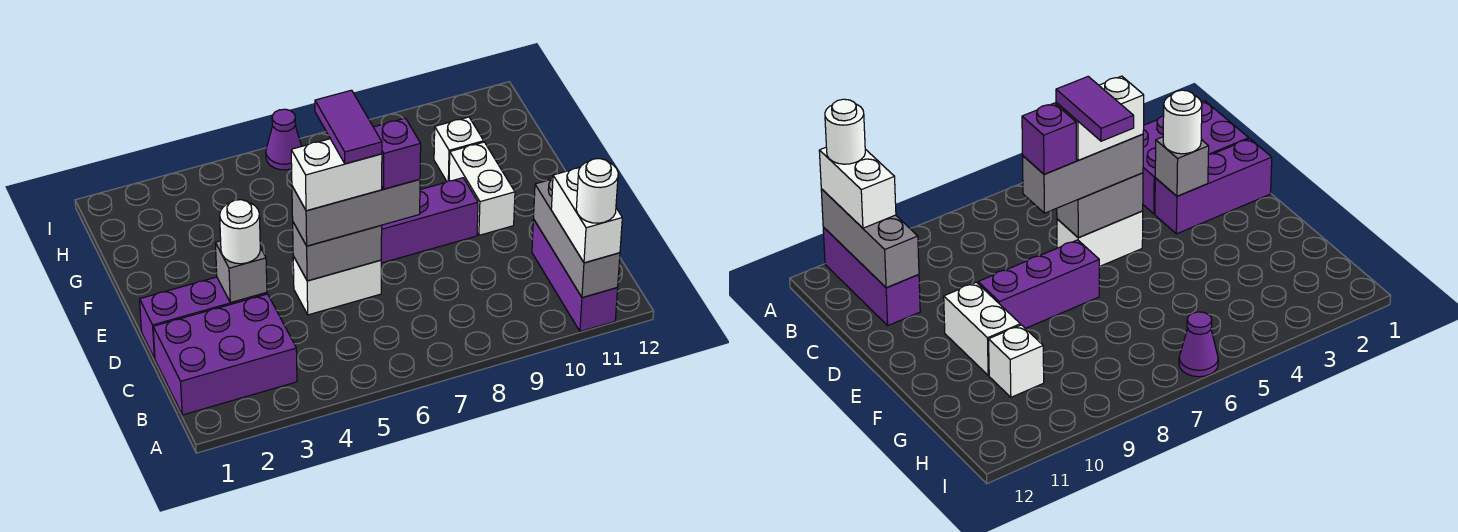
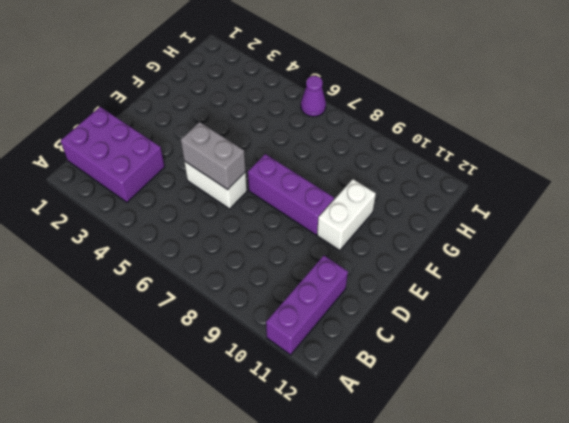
none -> purple brick D1:D3 level 1
none -> white brick G10 level 1
none -> grey brick A11:C11 level 2

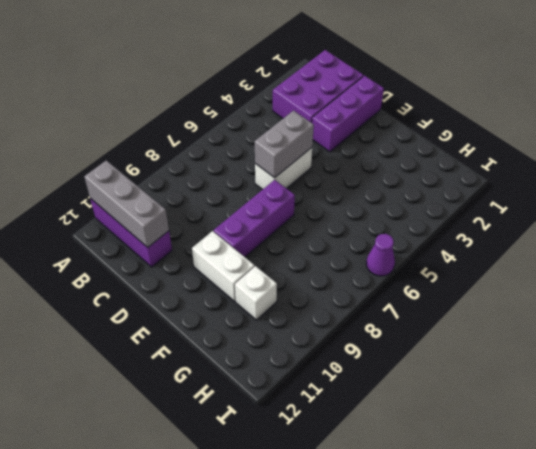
none -> grey brick D3 level 2
none -> white brick A11:B11 level 3
none -> white round brick D3 level 3

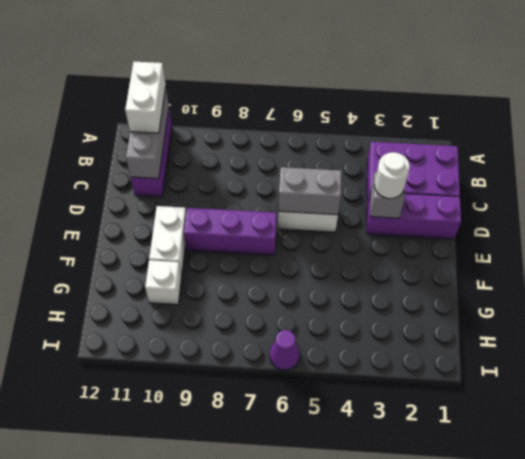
none -> grey brick D5:D7 level 3
none -> white round brick A11 level 4
none -> white brick D5:D6 level 4

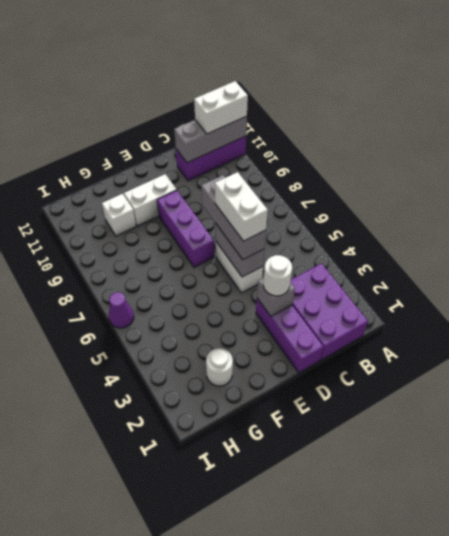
white round brick G2 level 1 -> white round brick A11 level 4
none -> purple brick D7 level 4
none -> purple tile D6:E6 level 5

